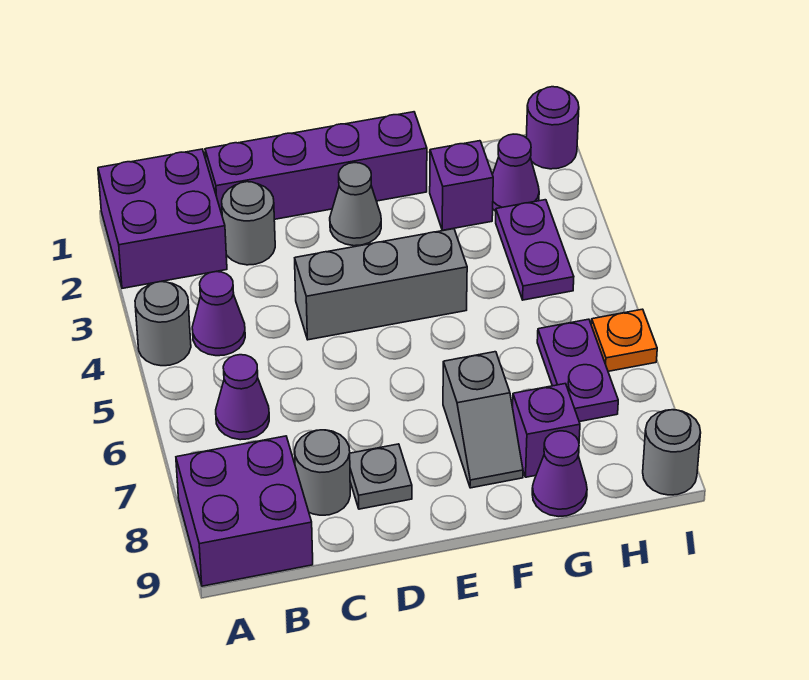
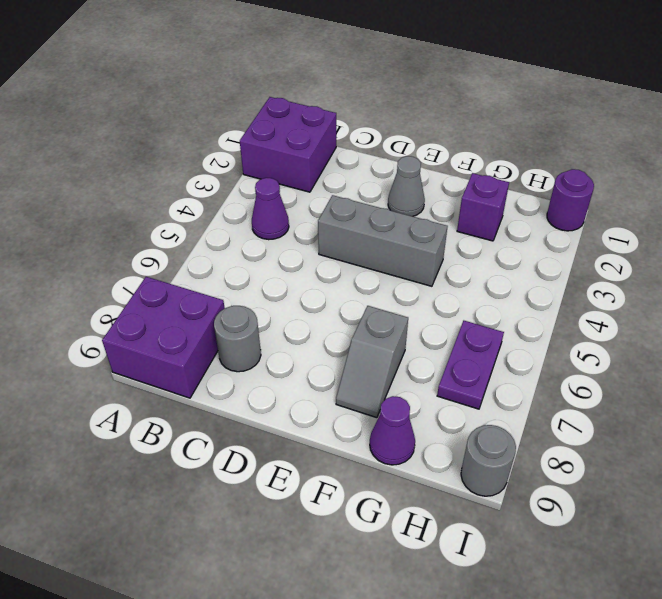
none -> grey round brick A4 level 1
none -> purple cone B6 level 1
none -> purple brick C1:F1 level 1

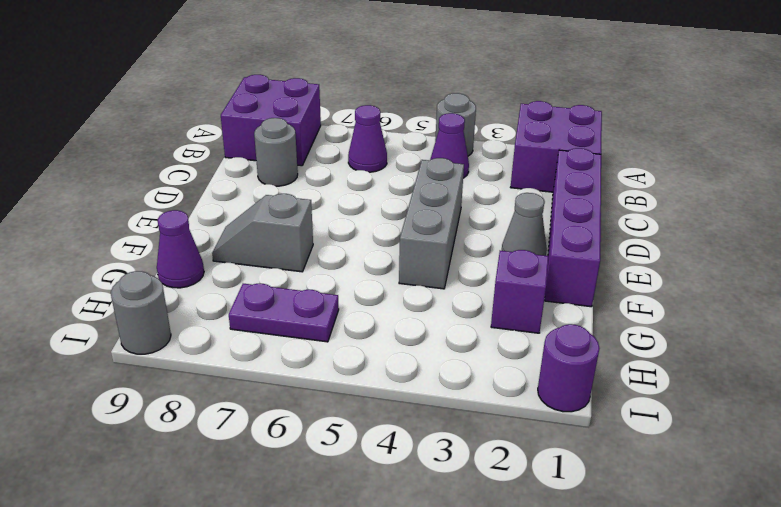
none -> grey round brick C2 level 1
none -> grey plate D8 level 1
none -> purple brick G8 level 1

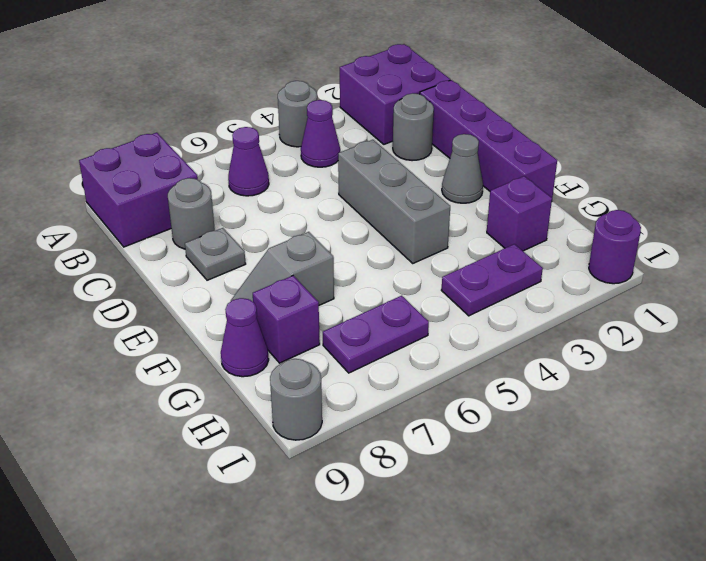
none -> purple cone H2 level 1
none -> orange plate I6 level 1

